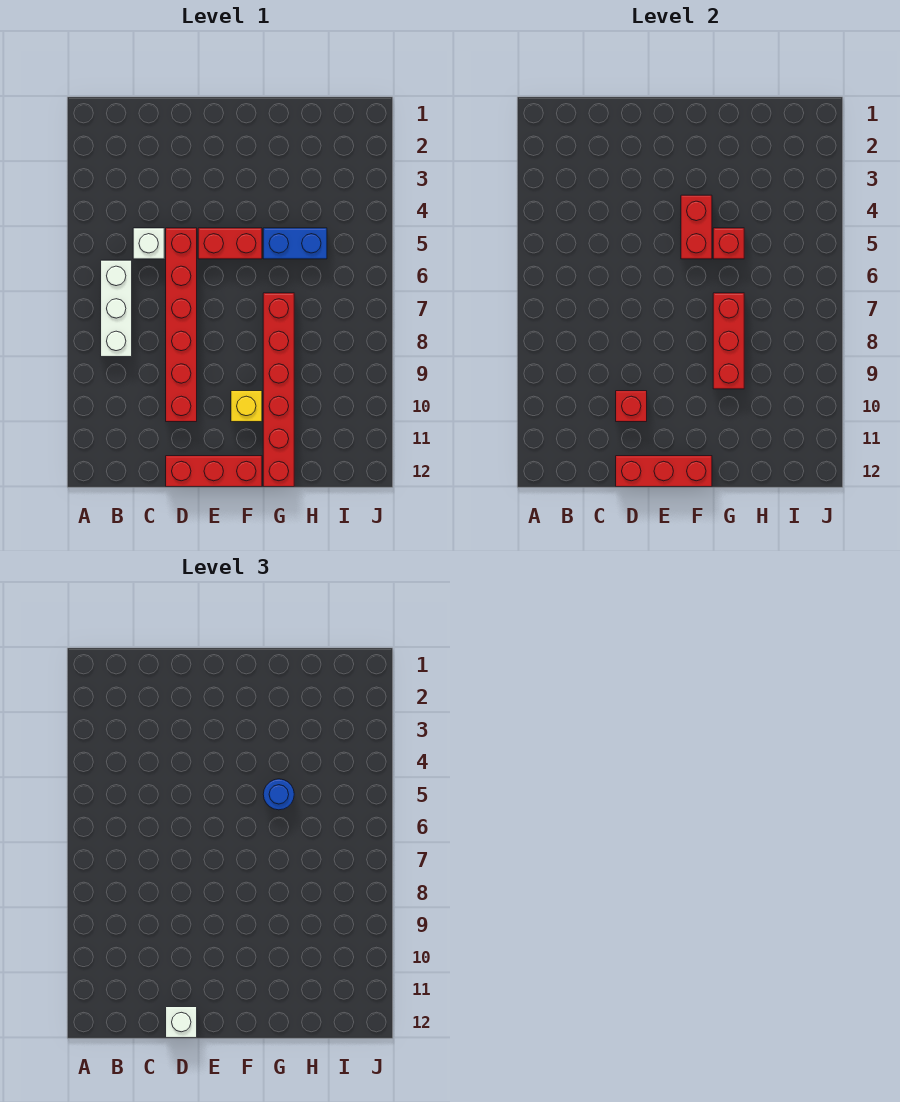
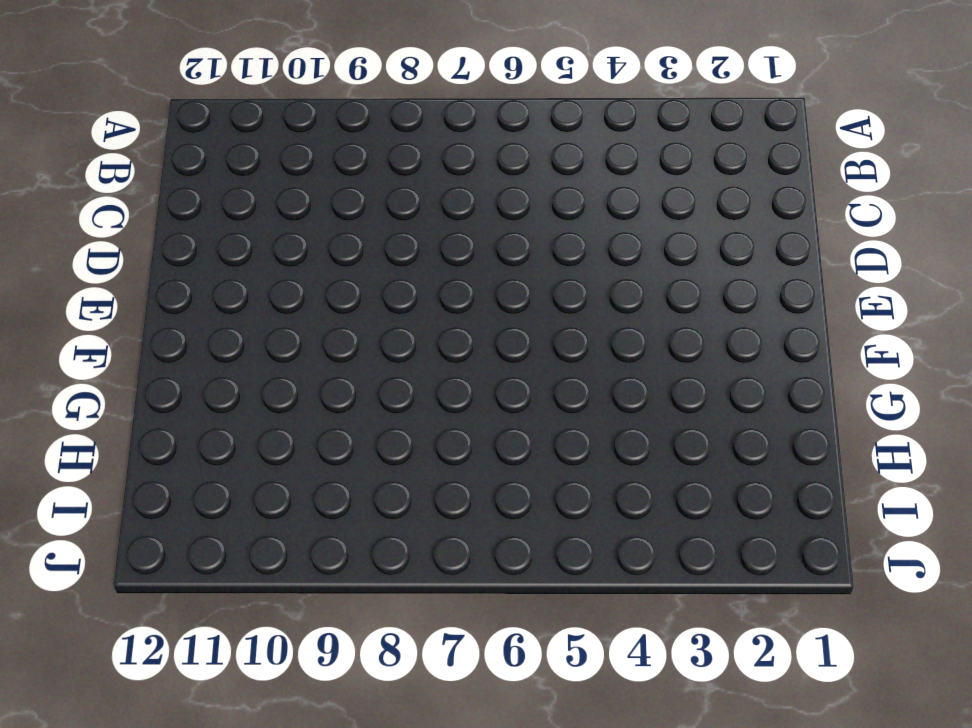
none -> white brick B6:B8 level 1
none -> white brick C5 level 1
none -> red brick D5:D10 level 1

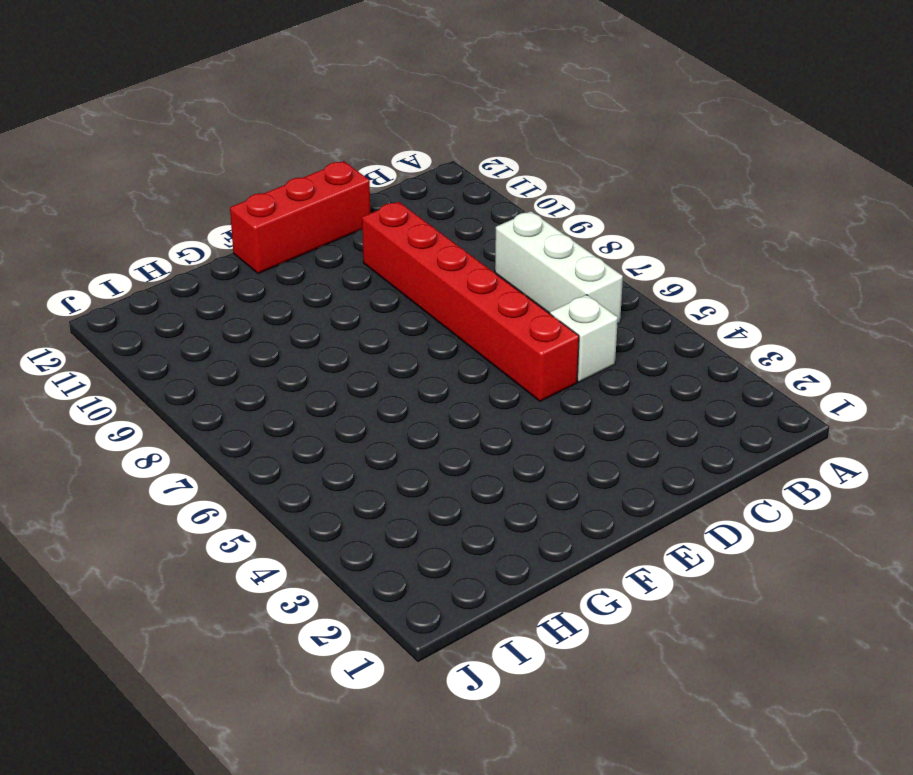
none -> red brick E5:F5 level 1
none -> yellow brick F10 level 1
none -> blue brick G5:H5 level 1

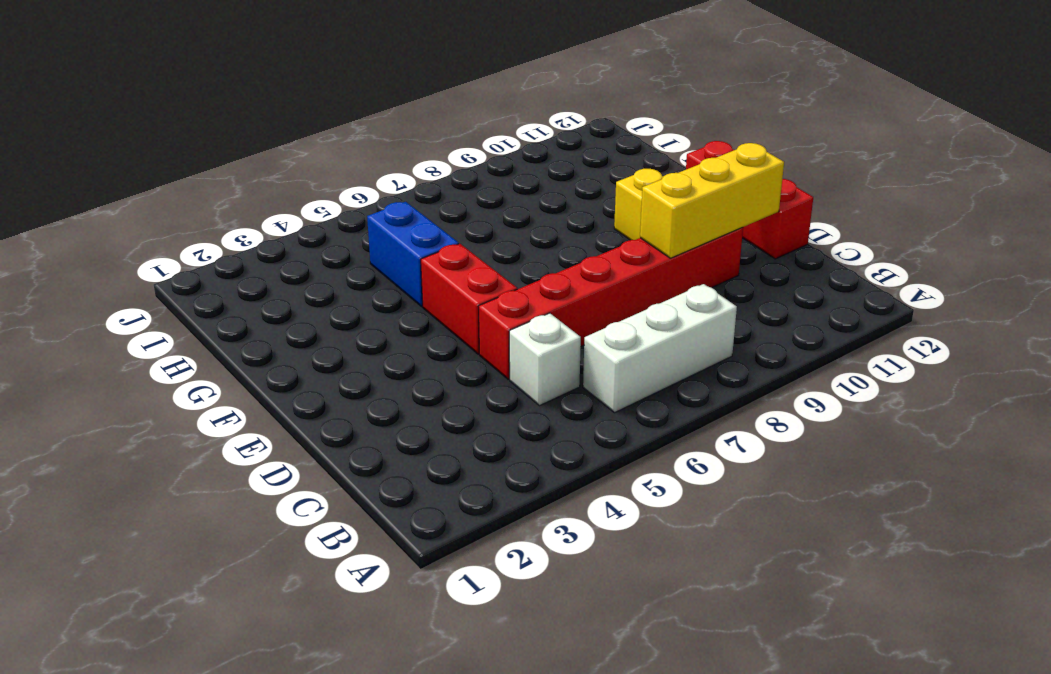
yellow brick D9:D11 level 2 -> red brick D10 level 2
none -> red brick G7:G12 level 1
none -> red brick D12:F12 level 2
none -> red brick F4:F5 level 2

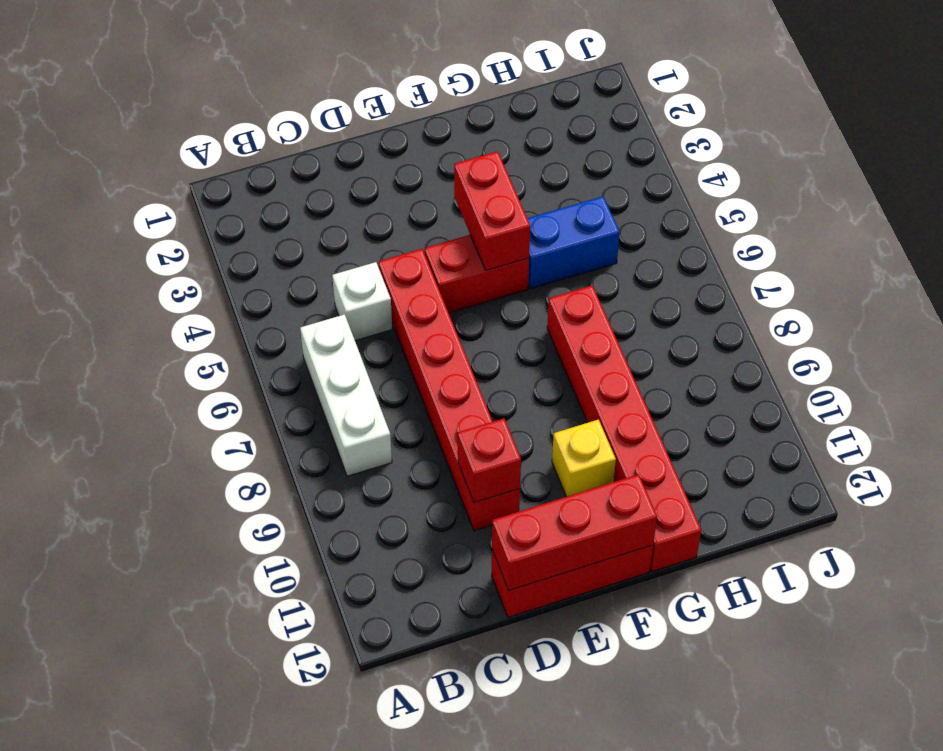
none -> red brick G5 level 2
none -> red brick G7:G9 level 2
none -> white brick D12 level 3

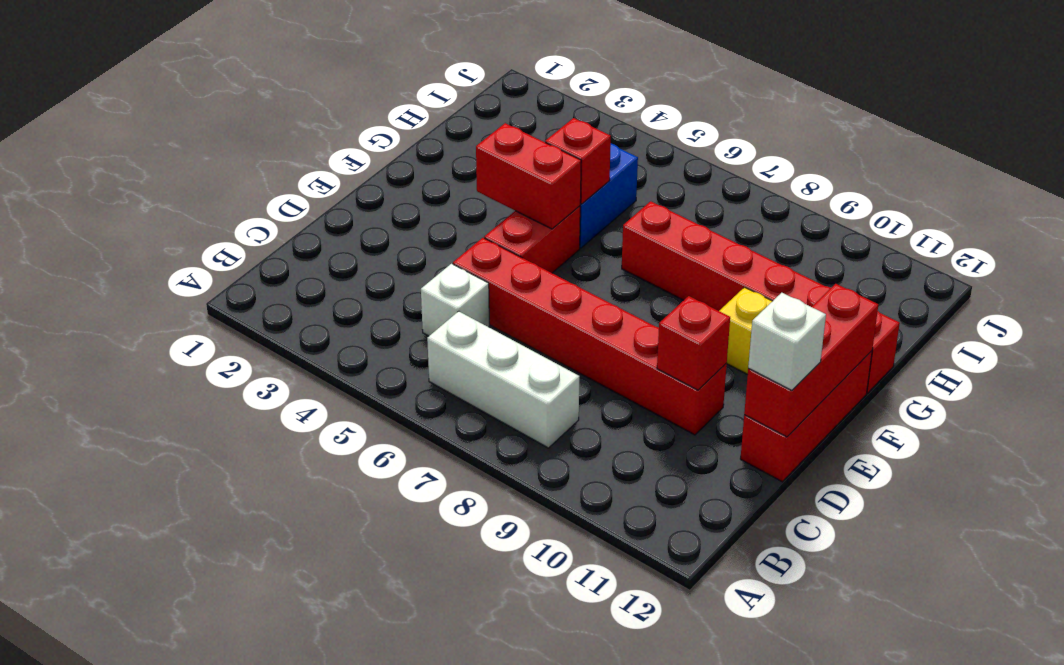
none -> red brick G7:G9 level 2
none -> blue round brick G5 level 3

